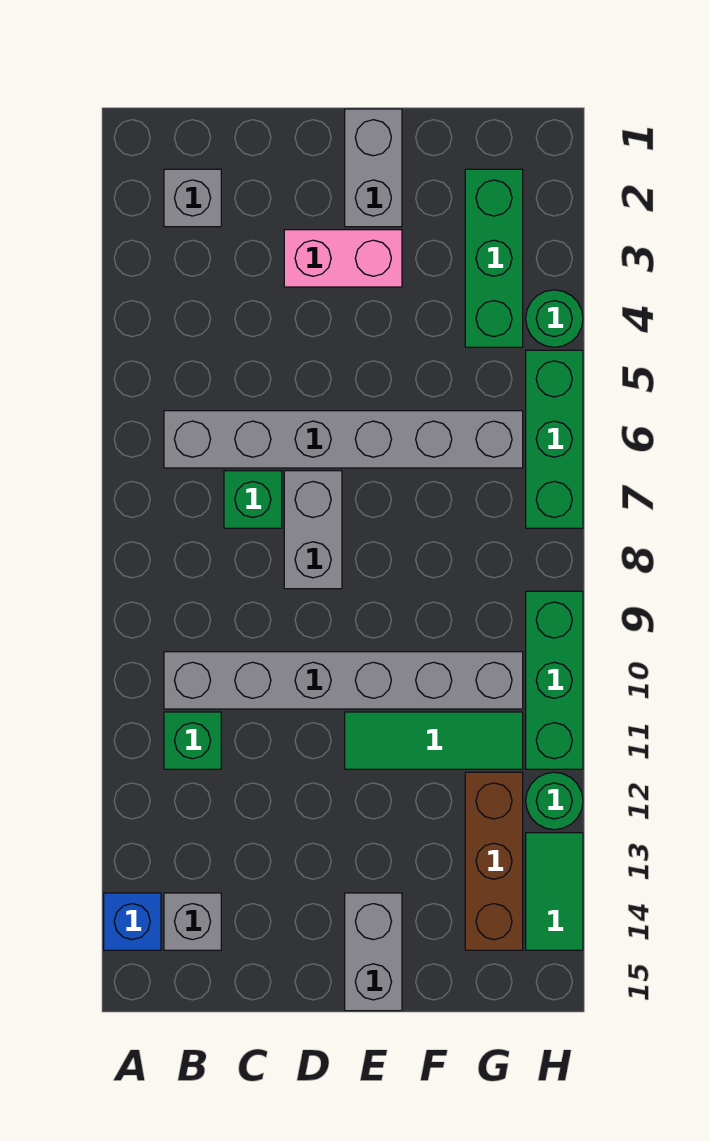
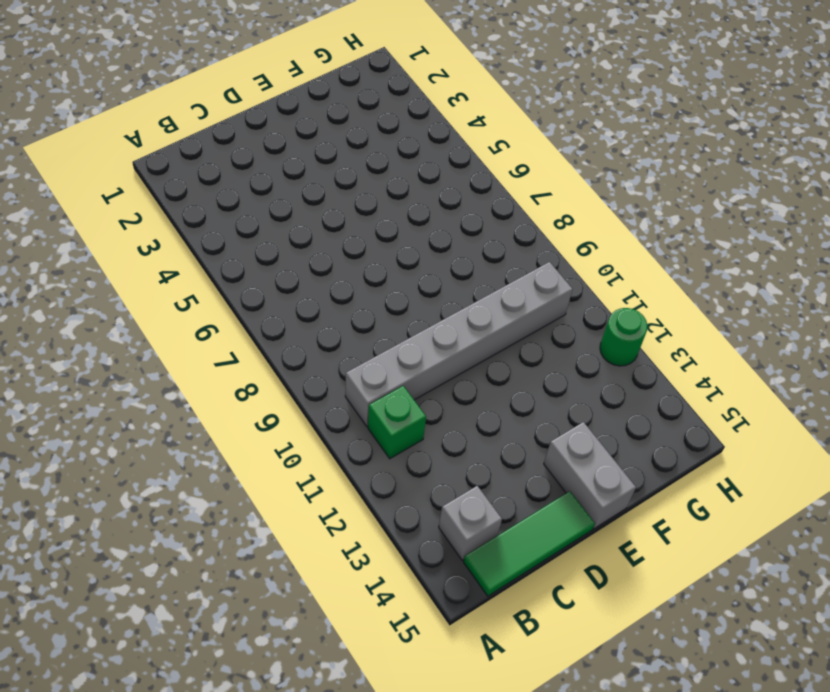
green tile B15:D15 level 1 -> green tile E11:G11 level 1
none -> blue brick A14 level 1
none -> grey brick B2 level 1
none -> grey brick B6:G6 level 1

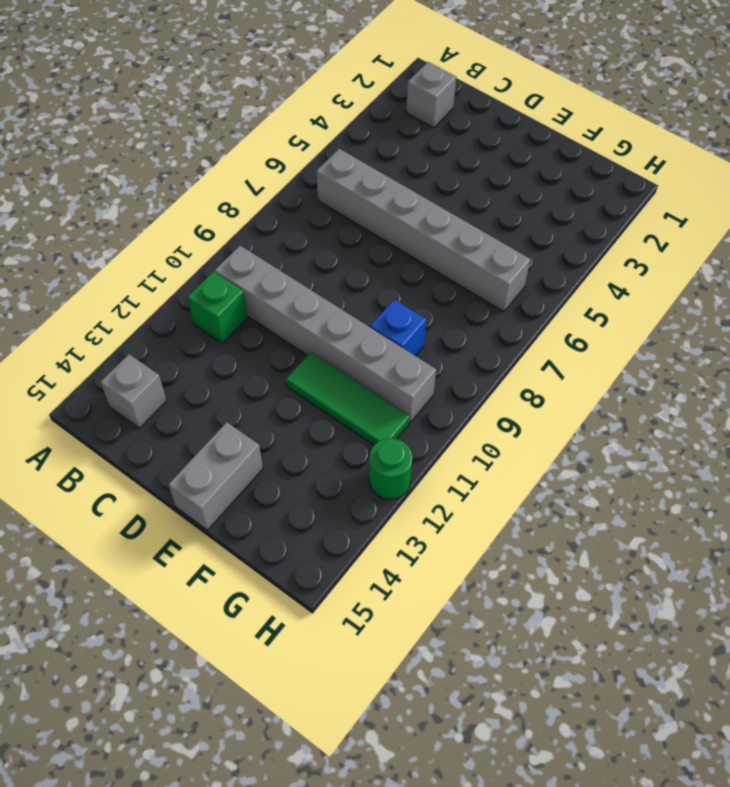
blue brick F9 level 1 -> blue brick A14 level 1
none -> green brick C7 level 1
none -> pink brick D3:E3 level 1
none -> grey brick D7:D8 level 1

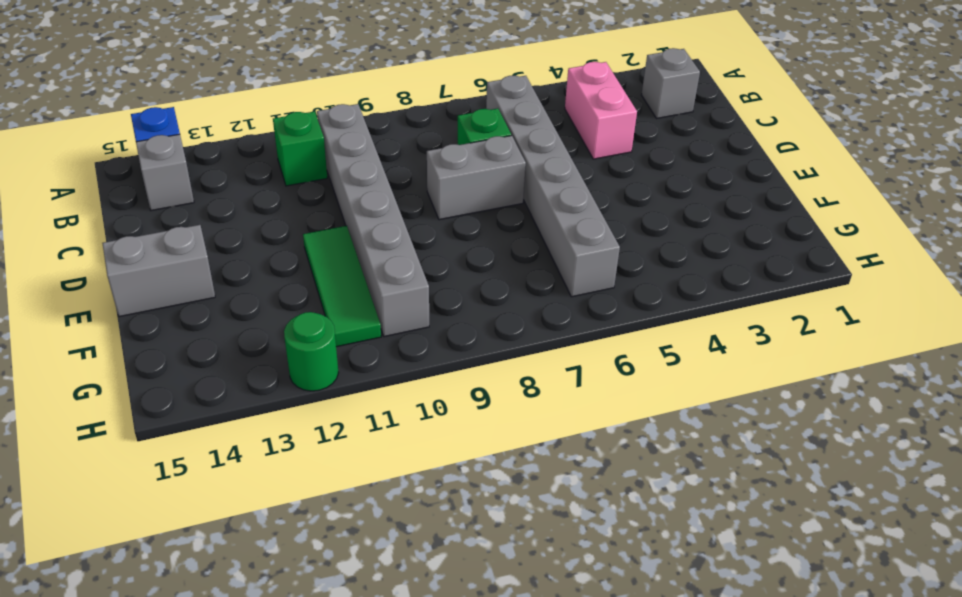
pink brick B4:C4 level 1 -> pink brick D3:E3 level 1
none -> grey brick E1:E2 level 1
none -> green brick G2:G4 level 1
none -> brown brick G12:G14 level 1

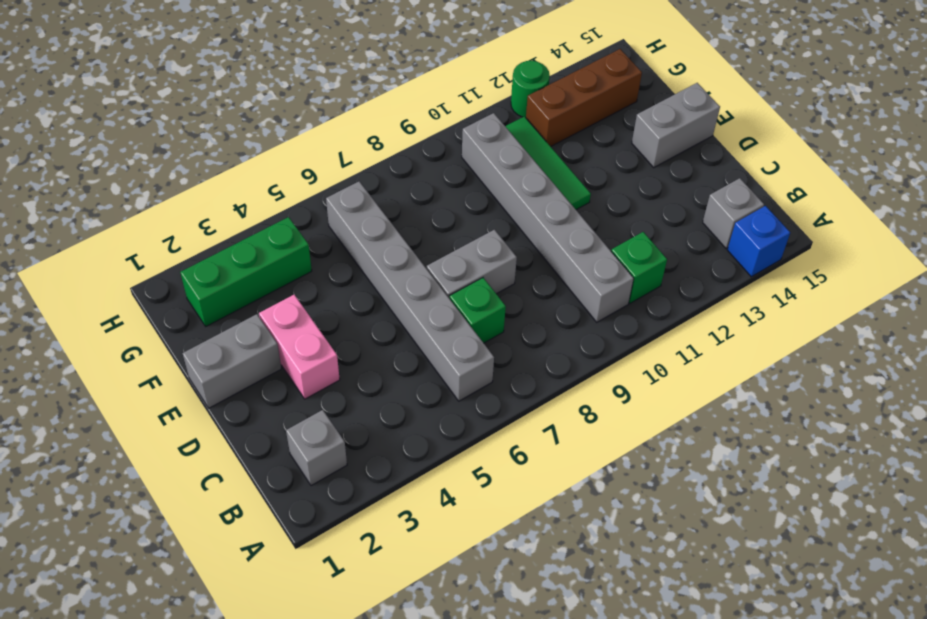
none -> green round brick H4 level 1
none -> green brick H5:H7 level 1
none -> green brick H9:H11 level 1

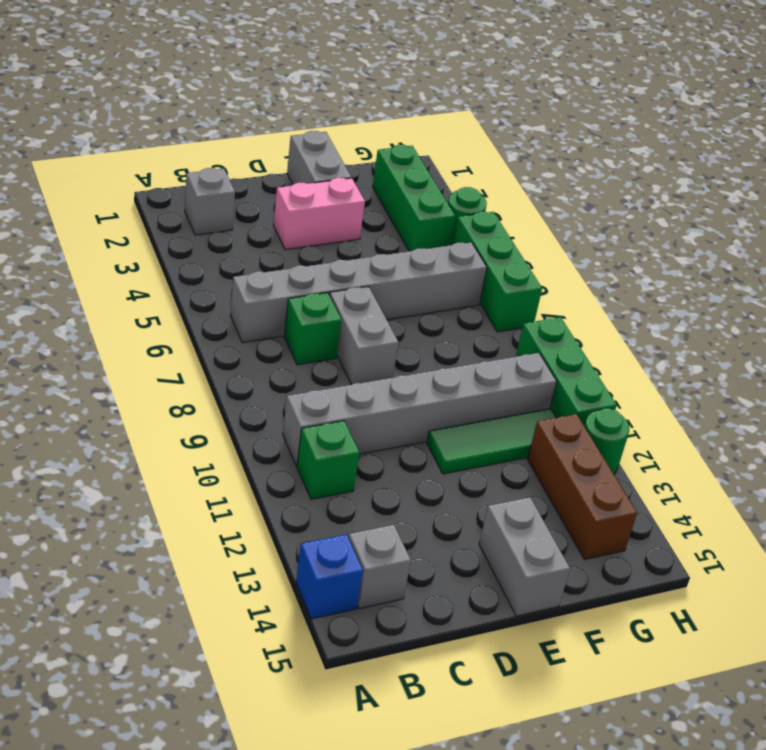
none -> green tile H13:H14 level 1

